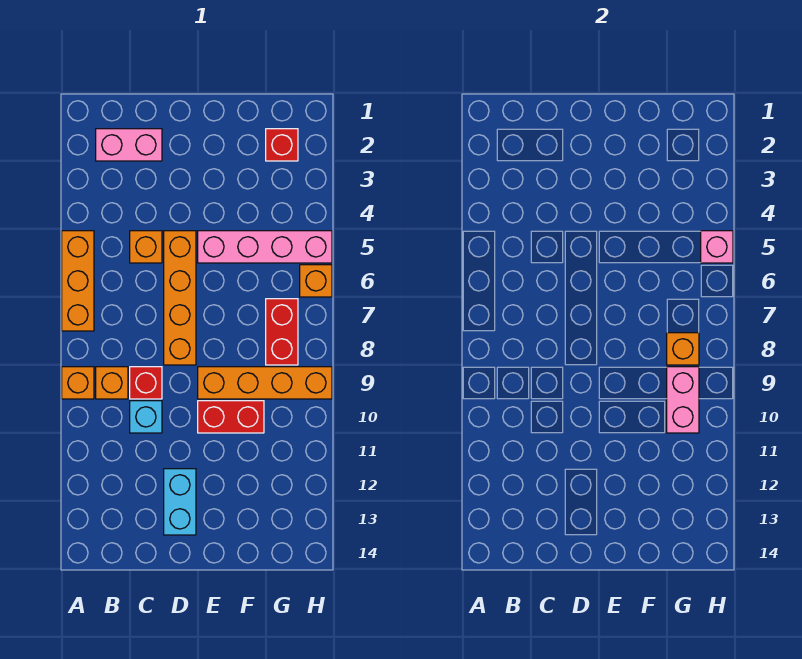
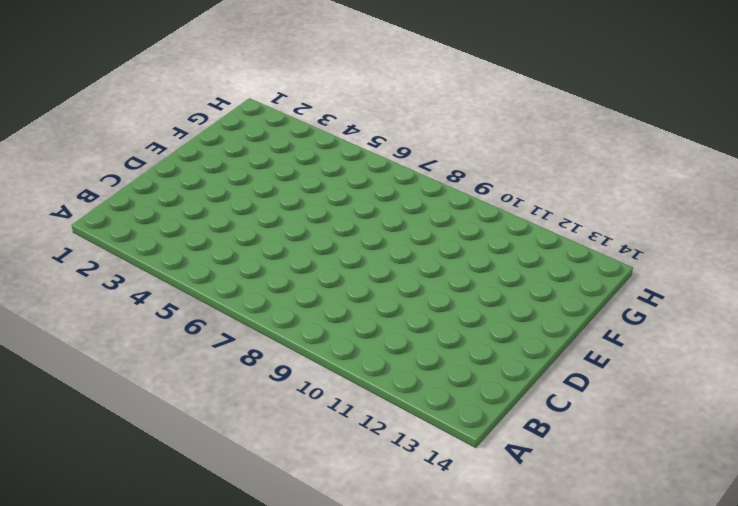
none -> orange brick A5:A7 level 1
none -> orange brick A9 level 1
none -> pink brick B2:C2 level 1

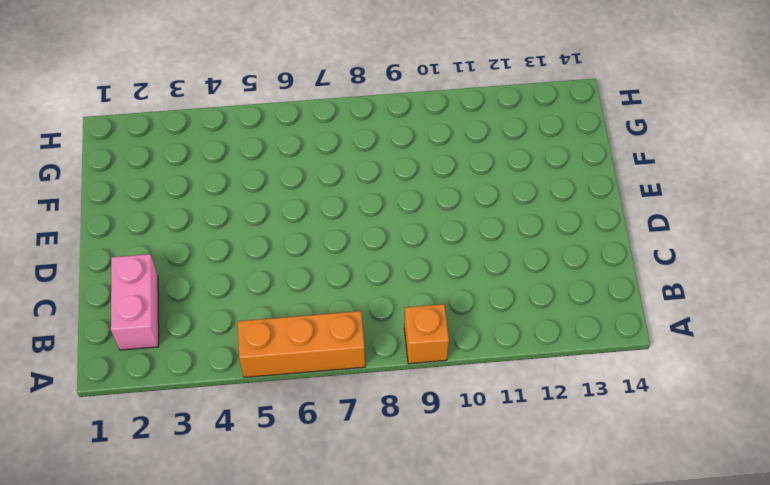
none -> orange brick B9 level 1
none -> orange brick C5 level 1
none -> red brick C9 level 1

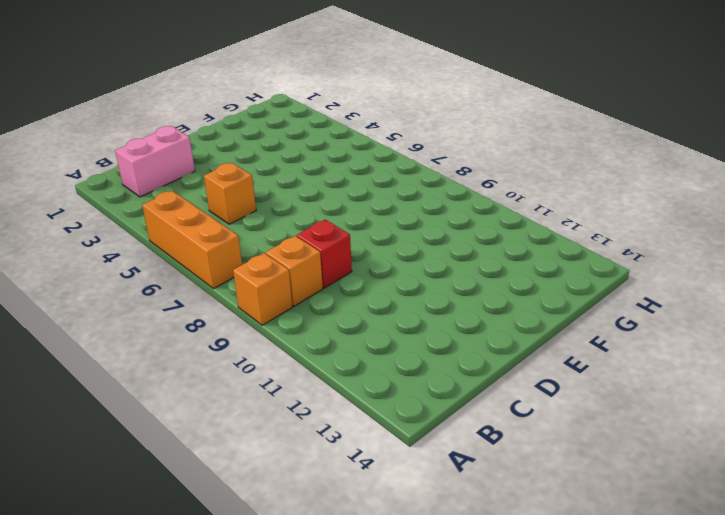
none -> cyan brick C10 level 1
none -> orange brick D5:D8 level 1
none -> cyan brick D12:D13 level 1

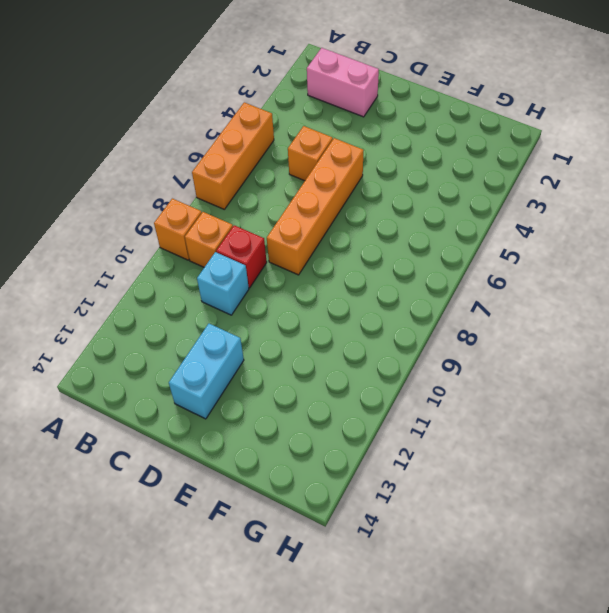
none -> pink brick E5:H5 level 1
none -> orange brick E9:H9 level 1
none -> red brick E10:F10 level 1

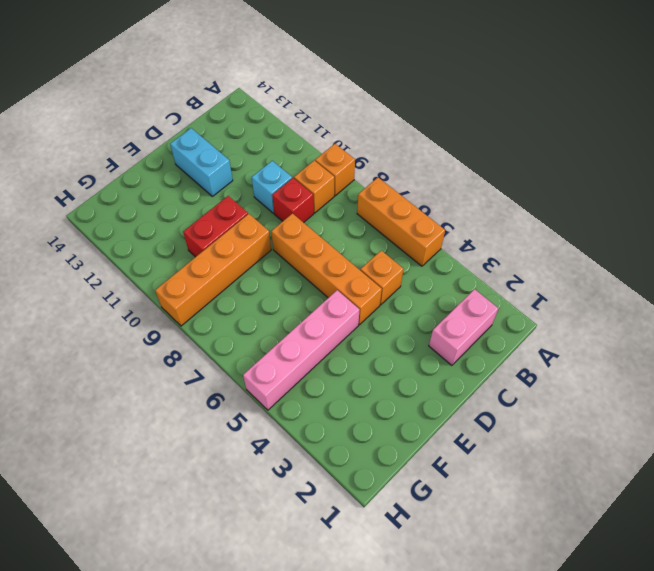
none -> red brick G2 level 1
none -> red brick G7:G8 level 1
none -> orange brick H6 level 1

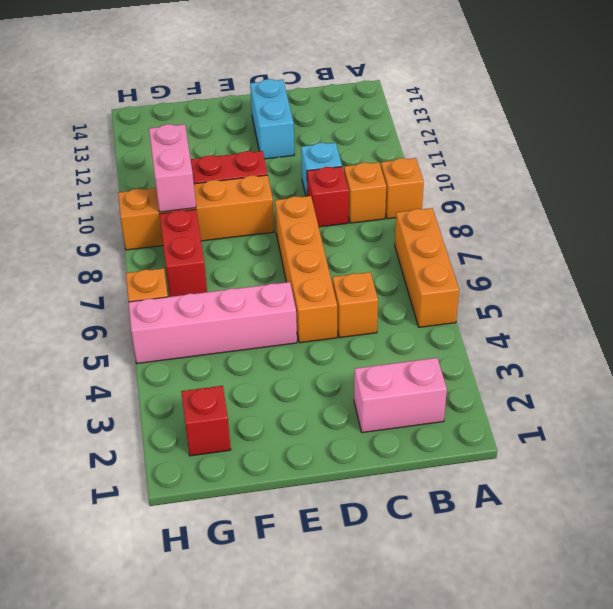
none -> orange brick G8 level 2
none -> pink brick H5 level 2

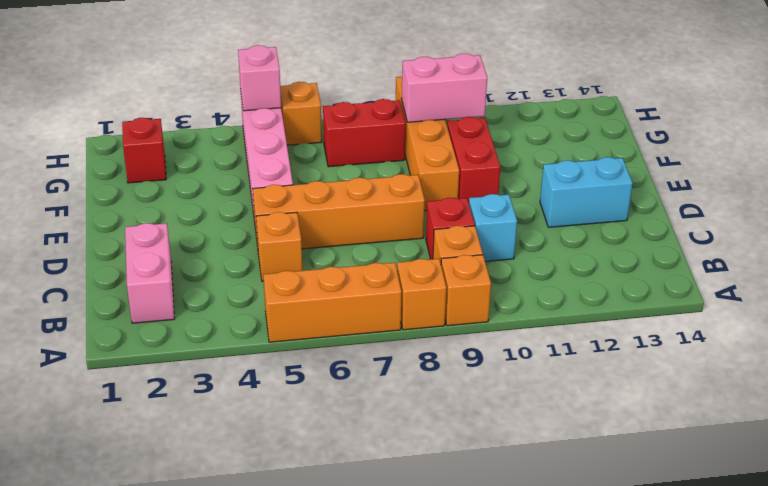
orange brick A8 level 1 -> orange brick G8 level 2

